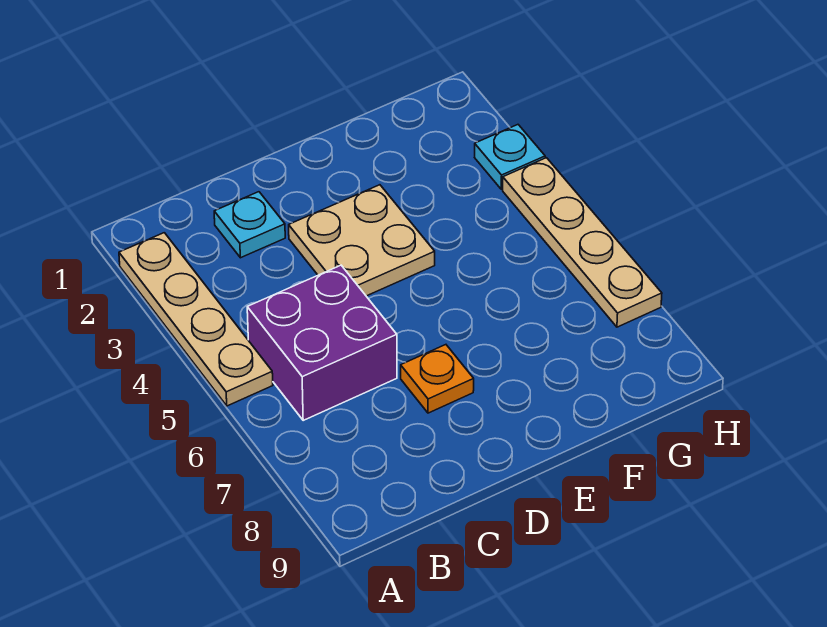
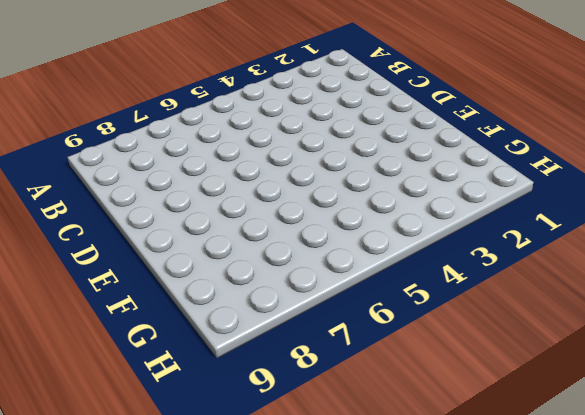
none -> tan plate A2:A5 level 1
none -> purple brick B5:C6 level 1

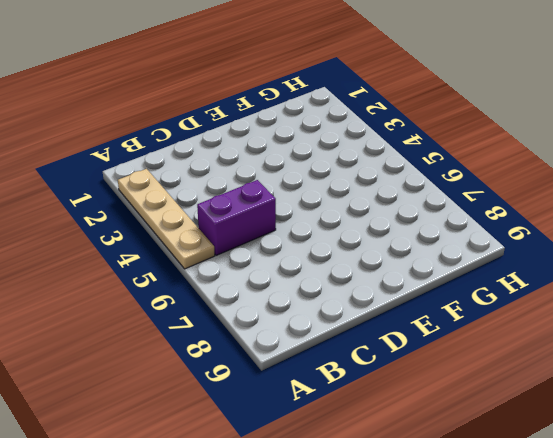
purple brick B5:C5 level 1 -> purple brick B5:C6 level 1
none -> cyan plate C2 level 1
none -> tan plate D3:E4 level 1

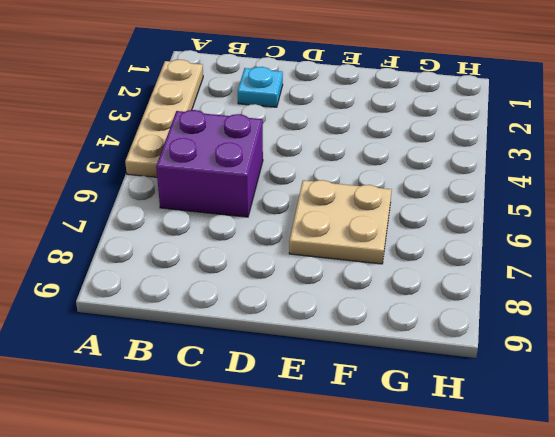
tan plate E6:F7 level 1 -> tan plate D3:E4 level 1
none -> orange plate D7 level 1
none -> cyan plate H3 level 1

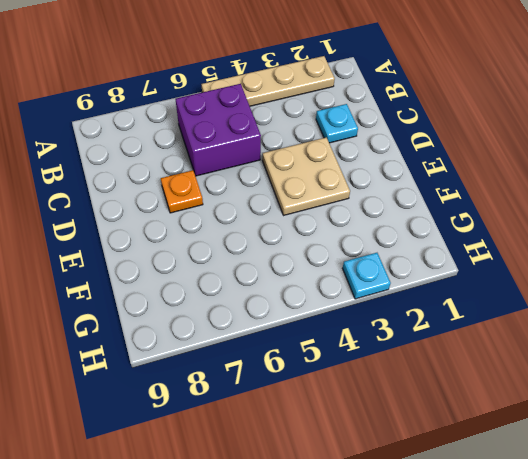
none -> tan plate H4:H7 level 1

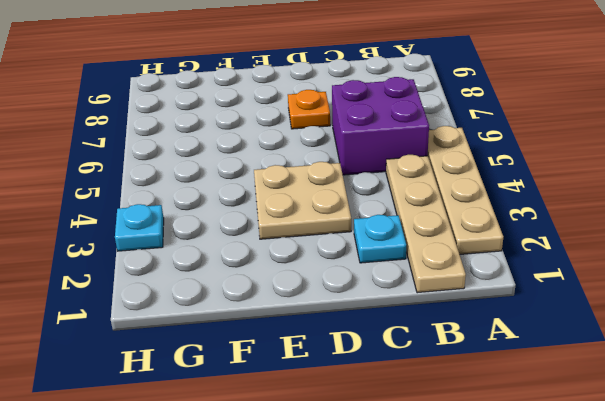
tan plate B1:B4 level 1 -> tan plate H4:H7 level 1

